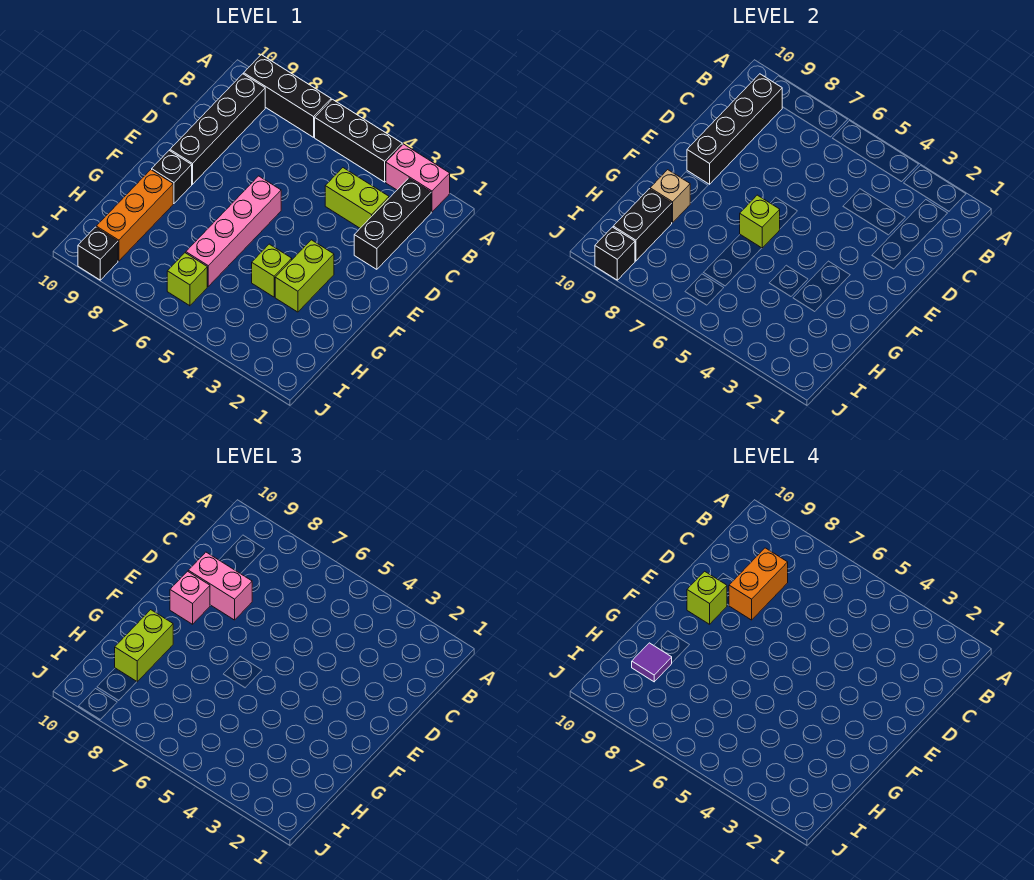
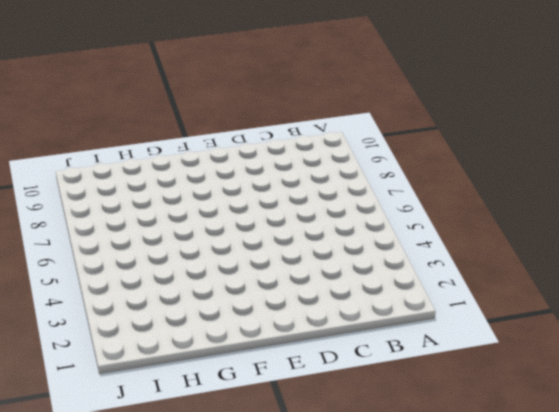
none -> pink brick A2:A3 level 1
none -> black brick A4:A6 level 1
none -> black brick A7:A9 level 1

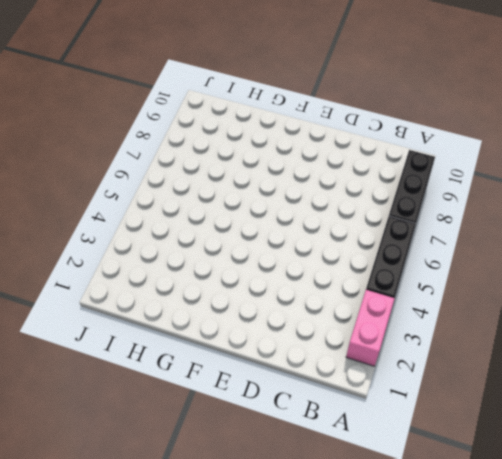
none -> black brick B2:D2 level 1
none -> black brick B9:E9 level 1
none -> lime brick C3:C4 level 1

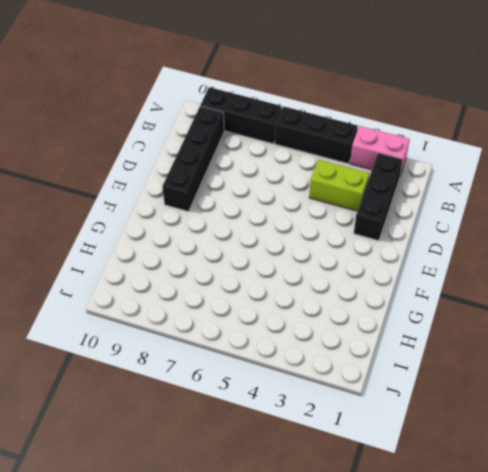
none -> pink brick E6:H6 level 1
none -> lime brick F3:G3 level 1
none -> black brick F9 level 1

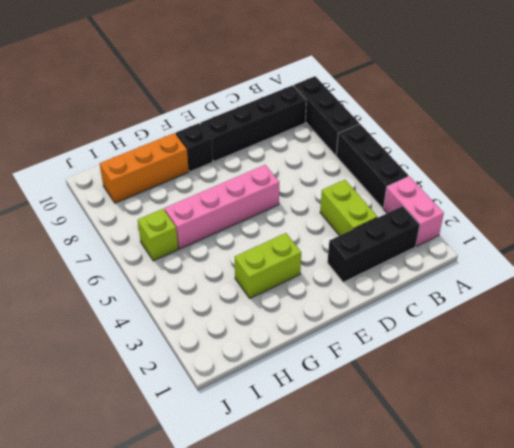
none -> lime brick G4 level 1
none -> black brick J9 level 1
none -> black brick B9:E9 level 2

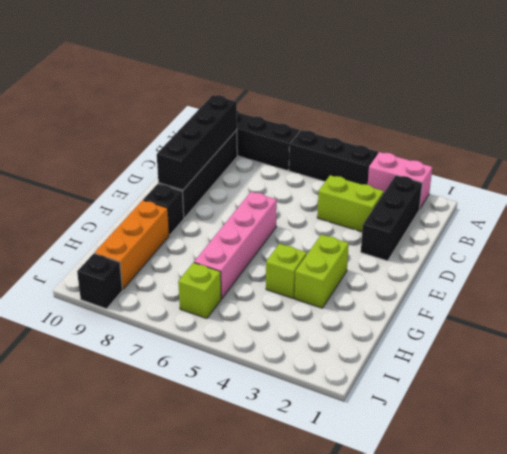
none -> lime brick F6 level 2
none -> tan brick G9 level 2
none -> black brick H9:I9 level 2

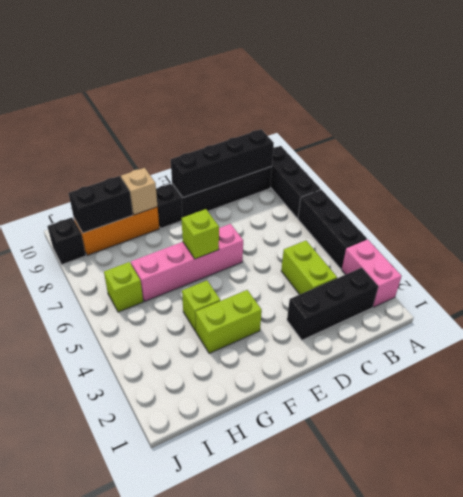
none -> black brick J9 level 2
none -> pink brick D8:D9 level 3
none -> pink brick E9 level 3

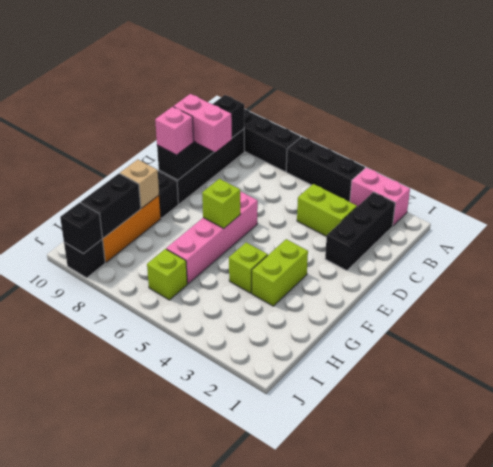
none -> lime brick G9:H9 level 3
none -> orange brick C8:D8 level 4
none -> lime brick E9 level 4

